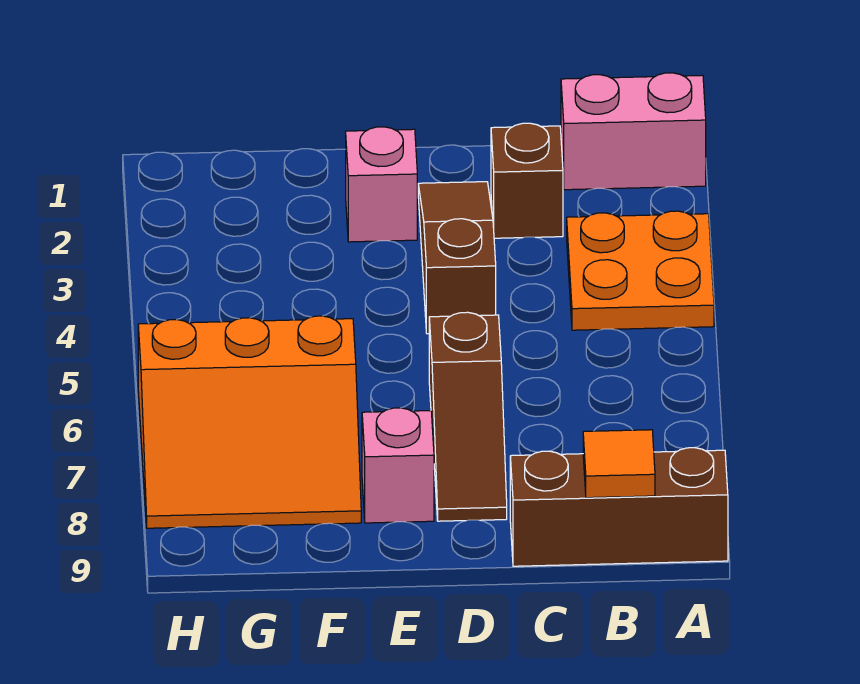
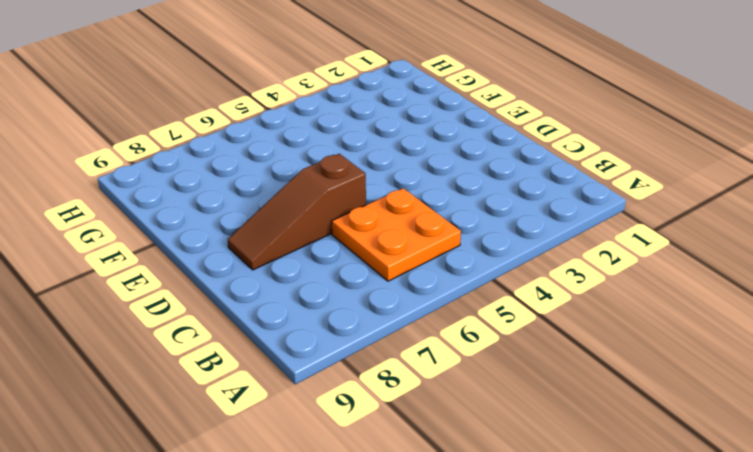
orange plate B5:C6 level 1 -> orange plate A3:B4 level 1
none -> pink brick A1:B1 level 1
none -> brown brick A9:C9 level 1

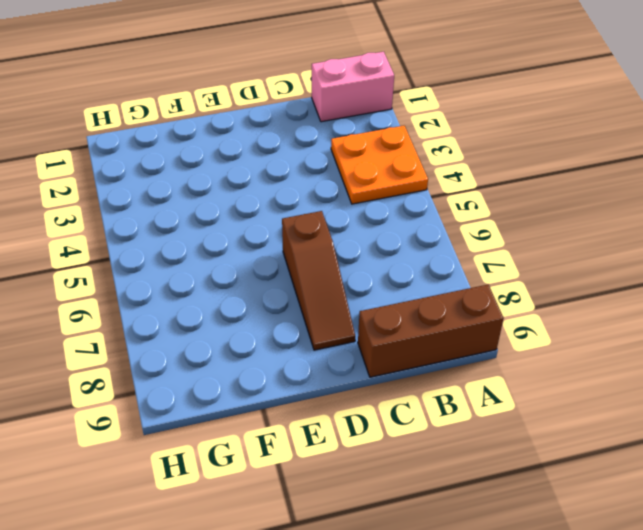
none -> brown brick C2 level 1
none -> brown slope D2:D4 level 1 top 4

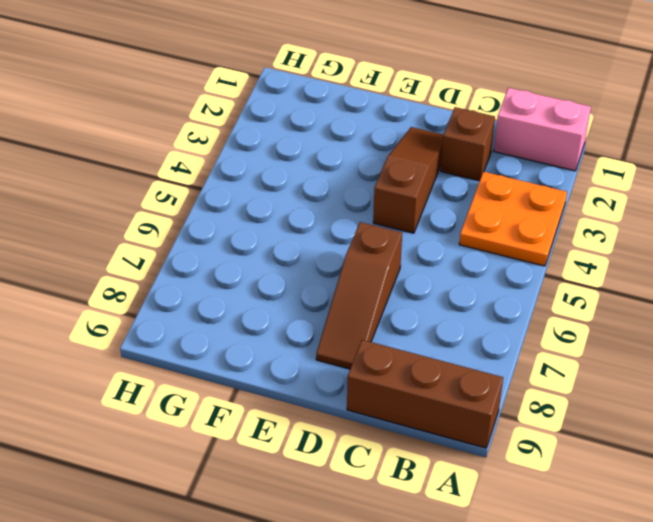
none -> pink brick E2 level 1
none -> pink brick E8 level 1

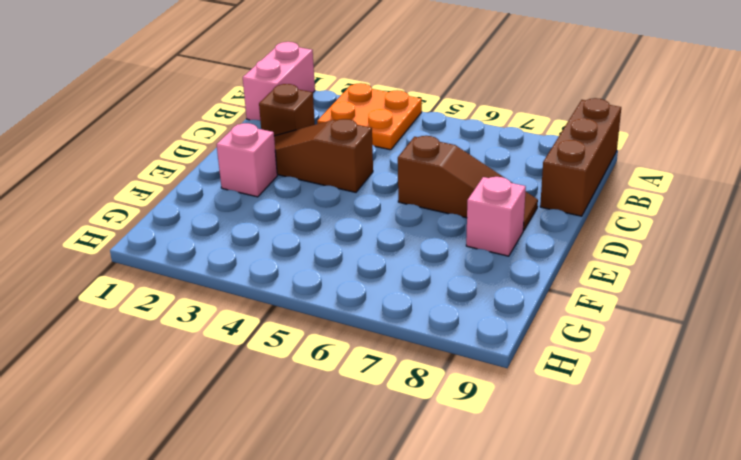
none -> orange slope F6:H8 level 1 top 6
none -> orange tile B9 level 2

